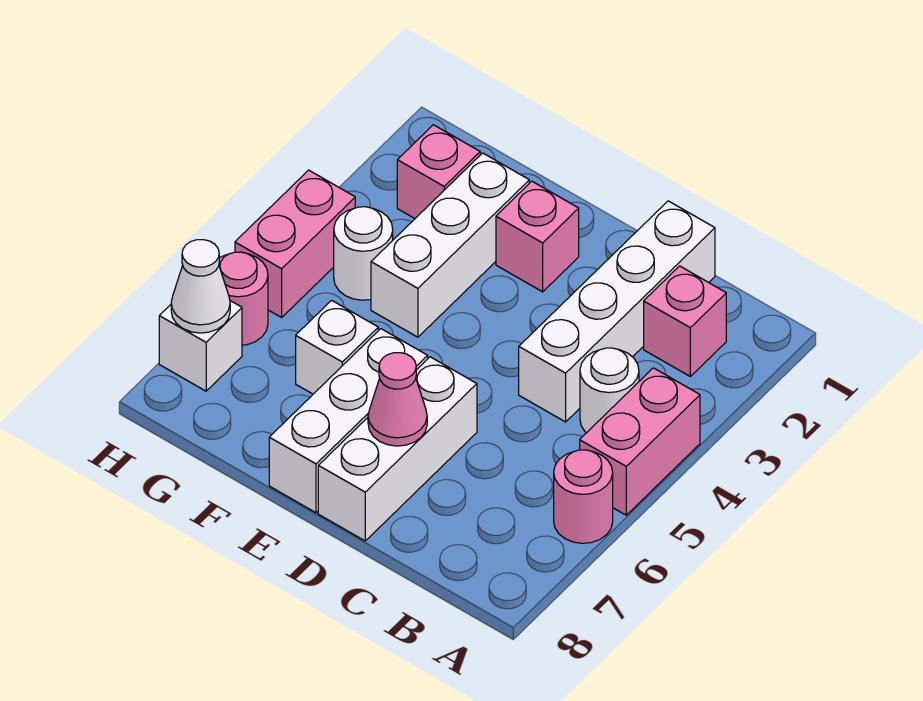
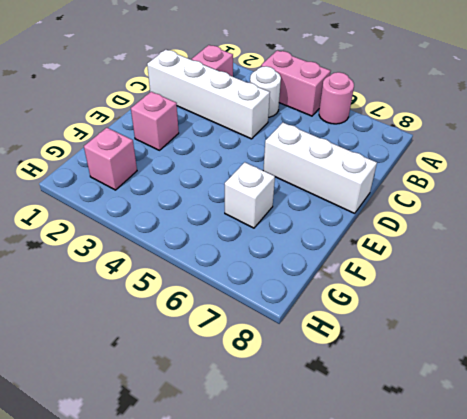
none -> white brick E6:E8 level 1
none -> white brick F2:F4 level 1
none -> white round brick G4 level 1

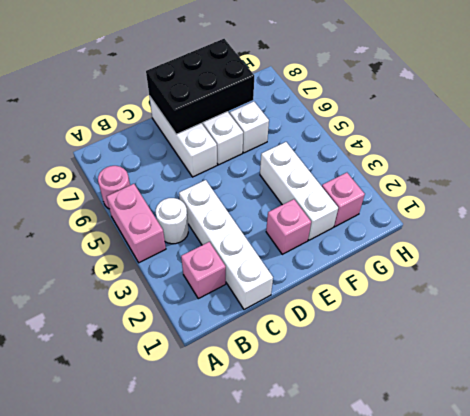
black brick D7:F8 level 2 -> pink cone D7 level 2
none -> white round brick G4 level 1
none -> pink brick H4:H5 level 1
none -> pink round brick H6 level 1

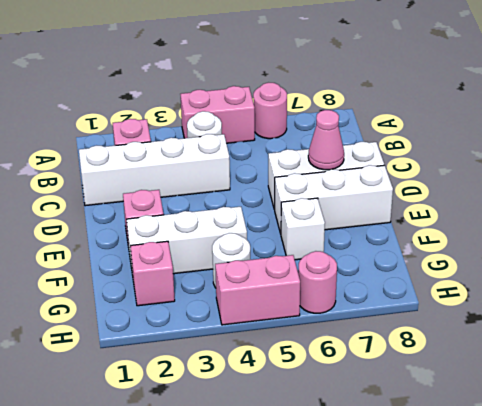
none -> white brick H7 level 1
none -> white cone H7 level 2

